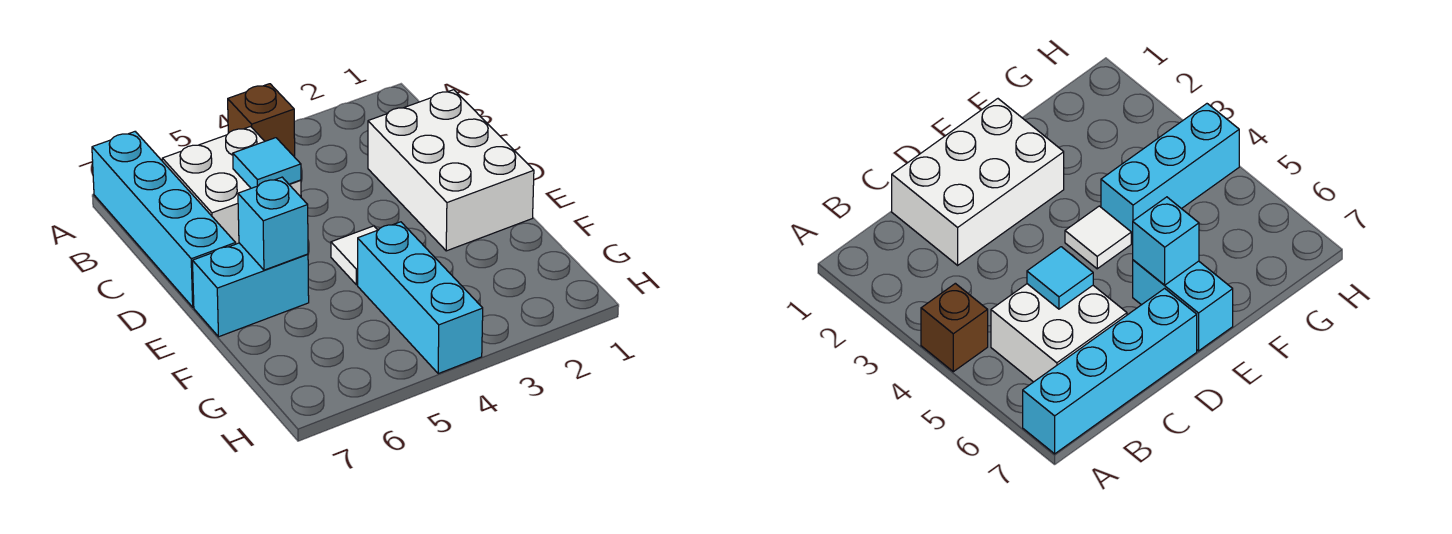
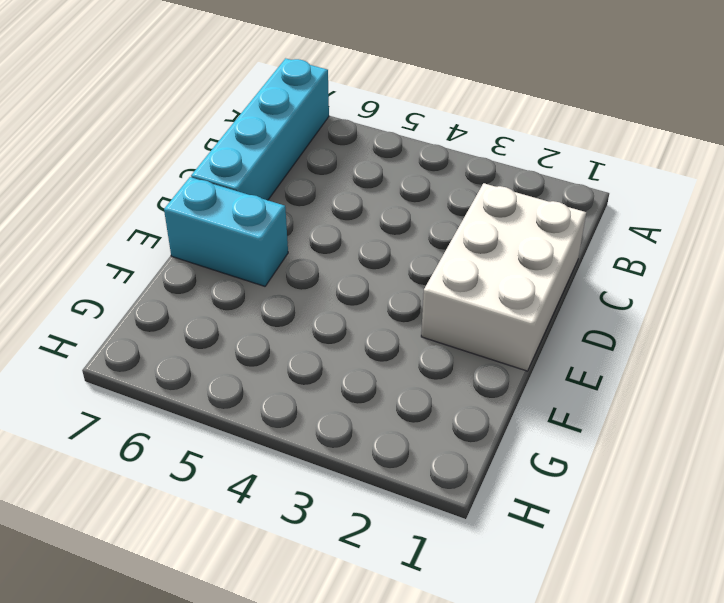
none -> brown brick A4 level 1
none -> white brick B5:C6 level 1

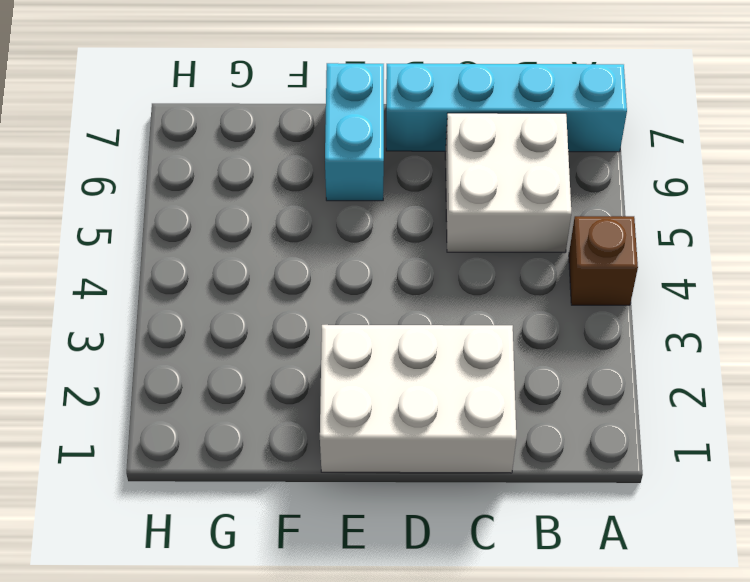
none -> white tile E4 level 1
none -> cyan brick F4:H4 level 1

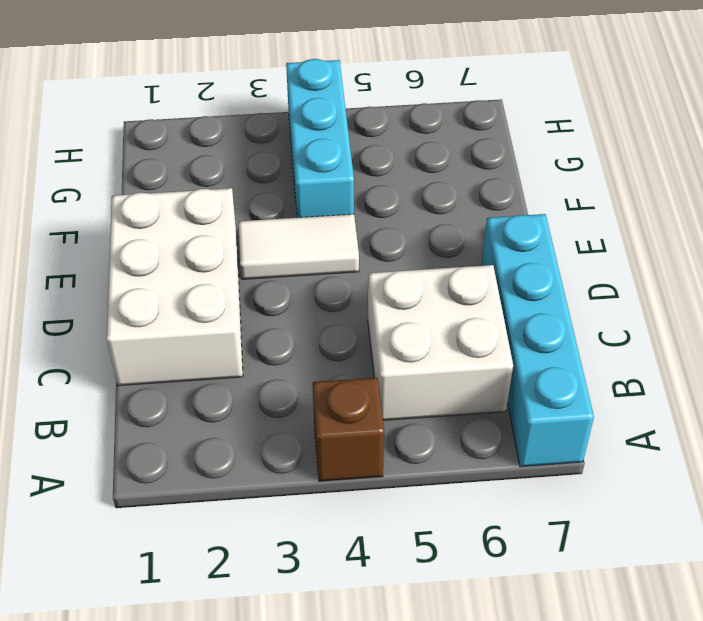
white tile E3:E4 level 1 -> white tile E4 level 1
none -> cyan brick E6:E7 level 1
none -> cyan tile C5 level 2

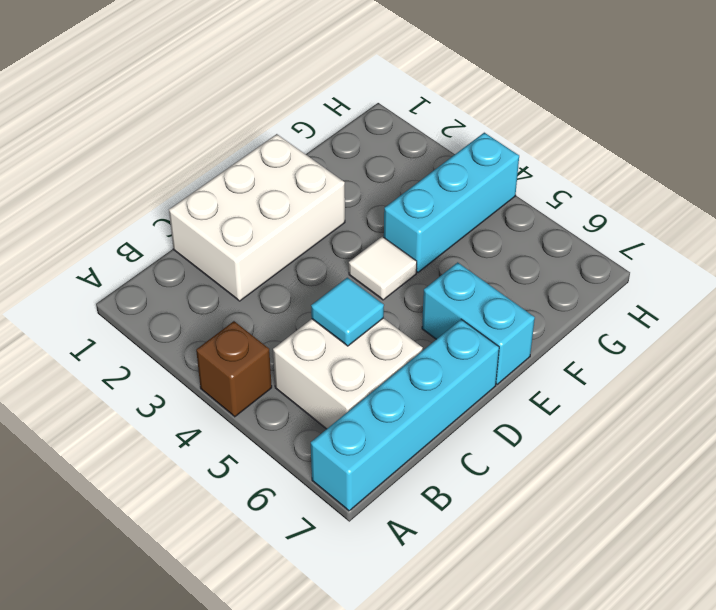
none -> cyan brick E6 level 2

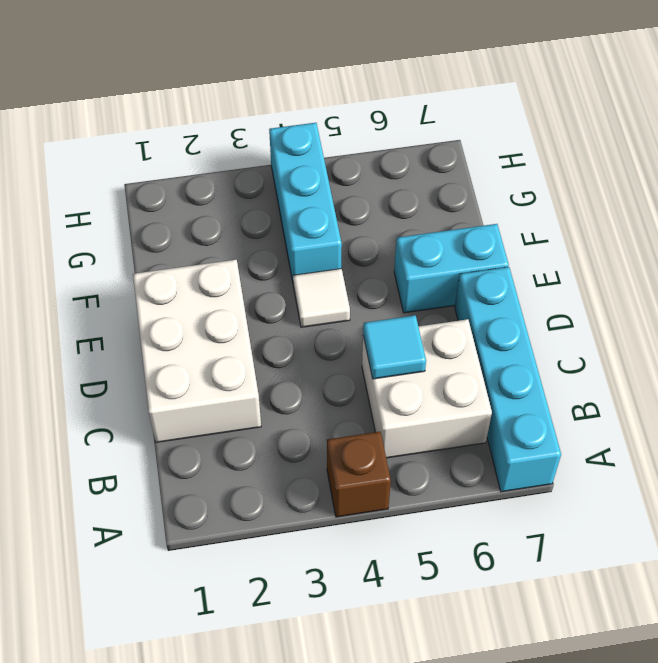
none -> cyan brick E6 level 2

